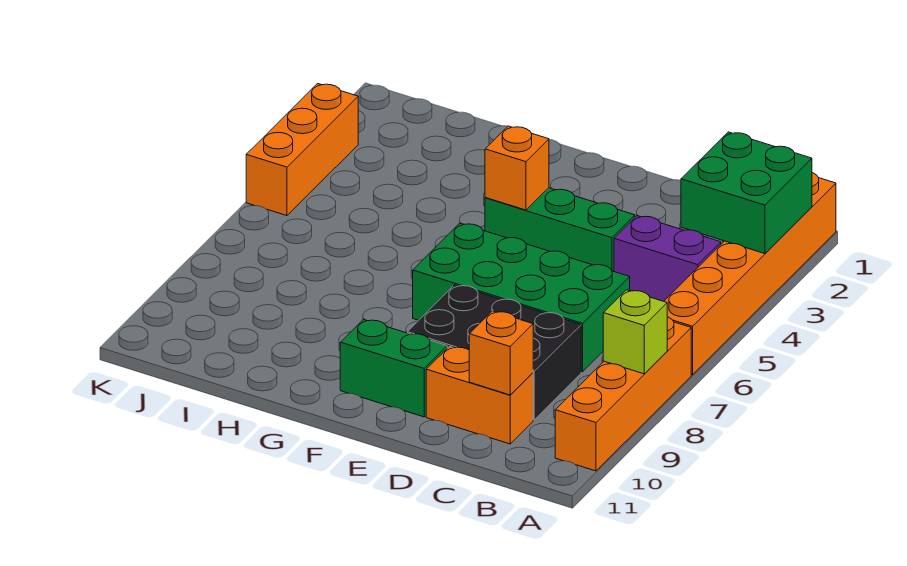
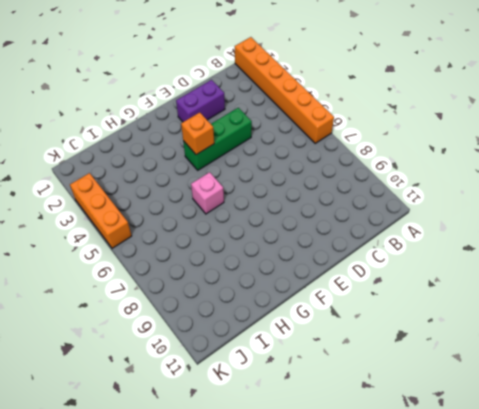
purple brick D2:E2 level 1 -> purple brick B4:C4 level 1
pink brick G6 level 1 -> none
none -> orange brick A7:A10 level 1
none -> green brick C6:F7 level 1
none -> black brick C8:E9 level 1

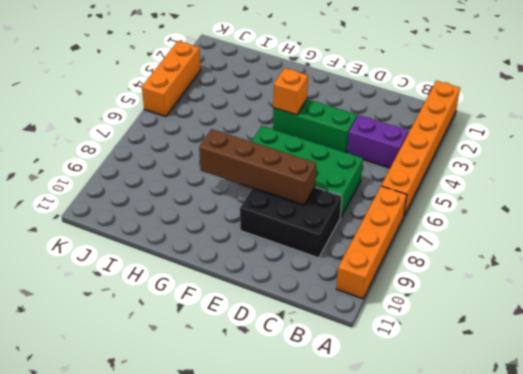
brown brick D8:G8 level 2 -> none
none -> orange brick C10:D10 level 1
none -> green brick E10:F10 level 1
none -> green brick A2:B3 level 2

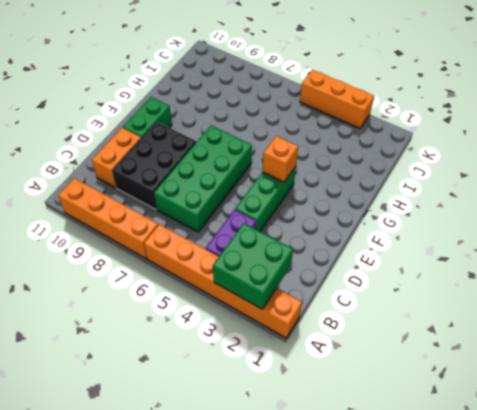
none -> lime brick A8 level 2
none -> orange brick C10 level 2

